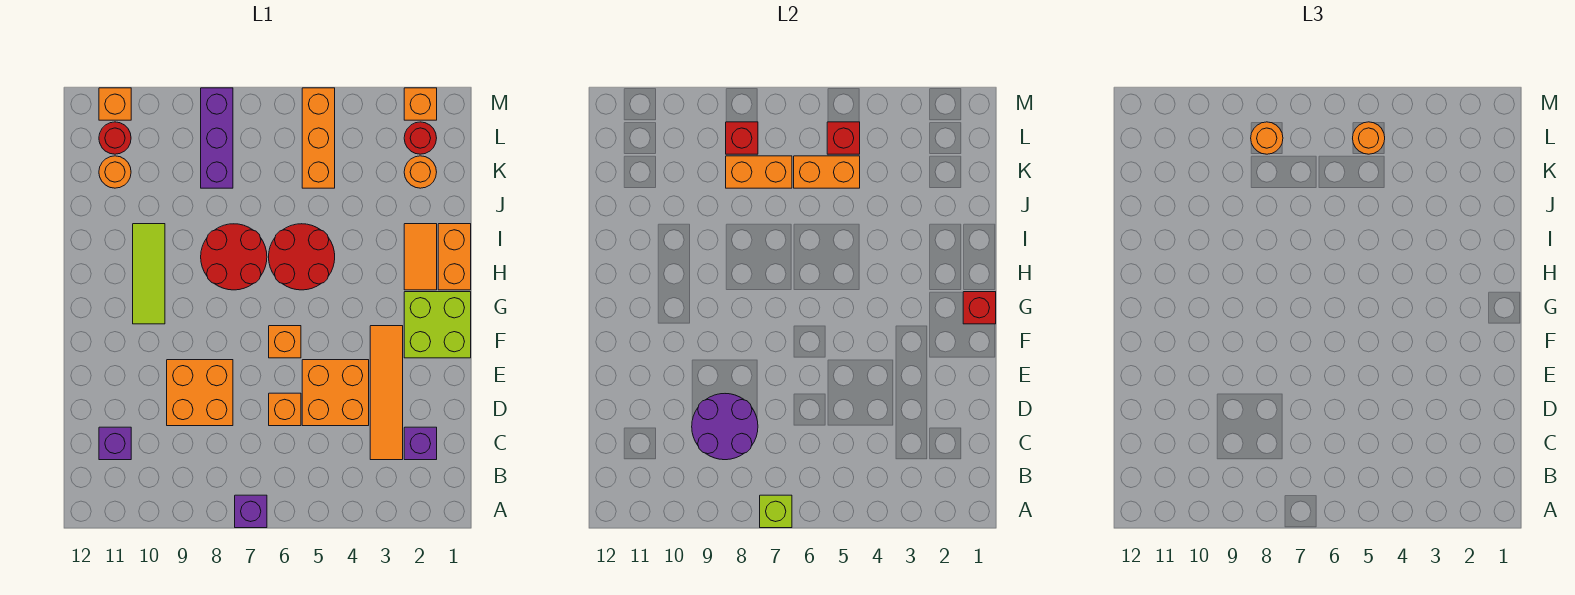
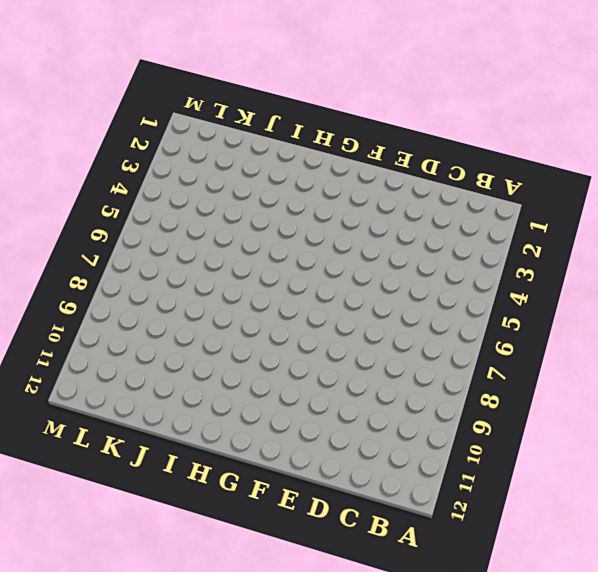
none -> purple brick A7 level 1
none -> purple brick C2 level 1
none -> orange tile C3:F3 level 1
none -> purple brick C11 level 1

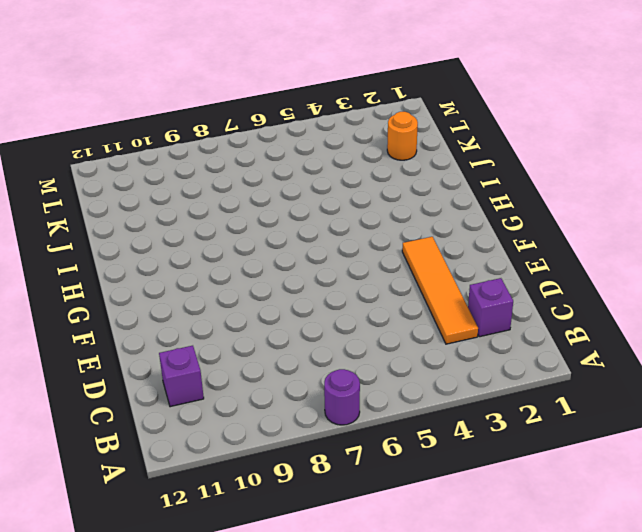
purple round brick A7 level 1 -> purple brick A7 level 1
none -> orange brick D4:E5 level 1
none -> orange brick D6 level 1
none -> orange brick D8:E9 level 1
none -> lime brick F1:G2 level 1

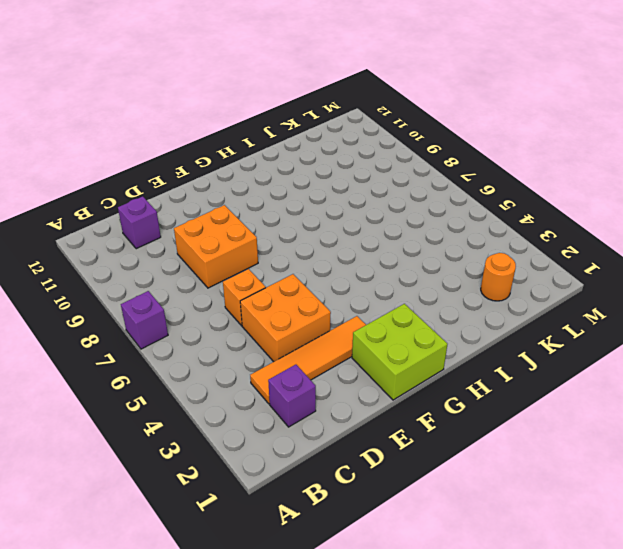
none -> orange brick F6 level 1
none -> lime tile G10:I10 level 1
none -> orange brick H1:I1 level 1
none -> orange tile H2:I2 level 1

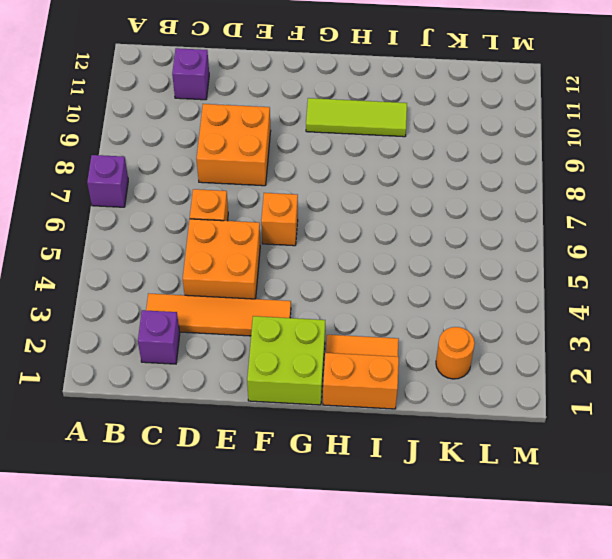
none -> red round brick H5:I6 level 1
none -> red round brick H7:I8 level 1
none -> orange brick K5:M5 level 1
none -> purple brick K8:M8 level 1

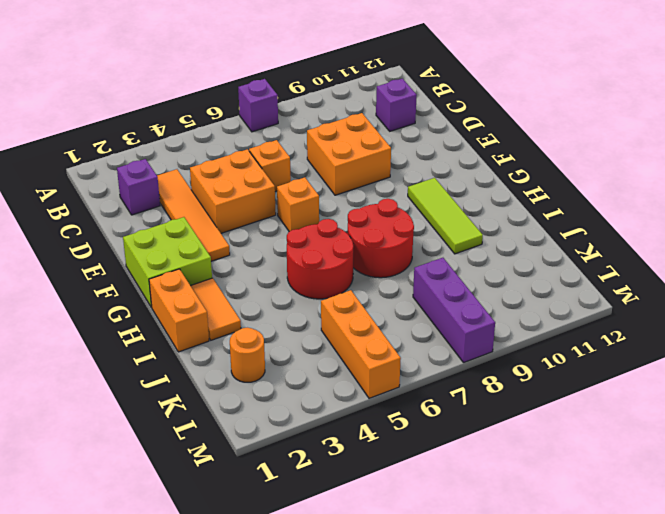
none -> orange round brick K11 level 1
none -> red round brick L2 level 1
none -> red round brick L11 level 1
none -> orange brick M2 level 1

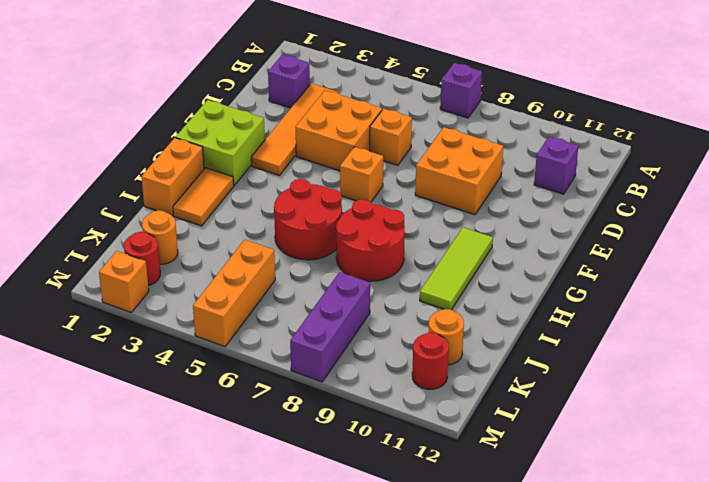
none -> orange brick M11 level 1
none -> lime brick A7 level 2
none -> purple round brick C8:D9 level 2
none -> red brick G1 level 2

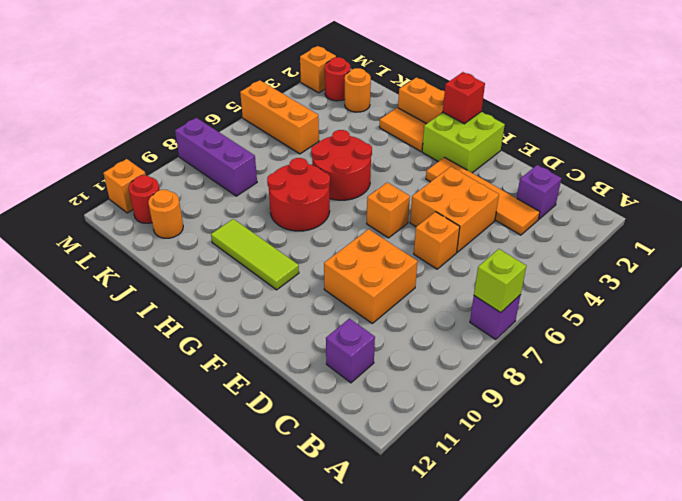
none -> purple round brick C8:D9 level 2
none -> orange brick K5:K6 level 2
none -> orange brick K7:K8 level 2
none -> red brick L5 level 2

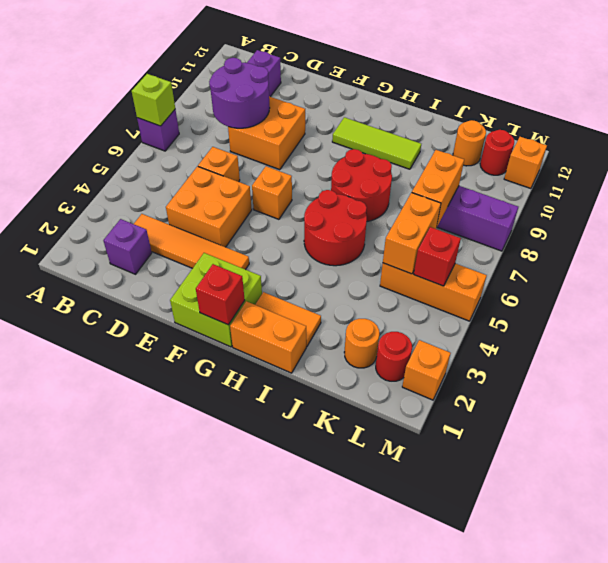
none -> red brick L8 level 2
none -> orange round brick L5 level 3
none -> orange round brick L8 level 3

